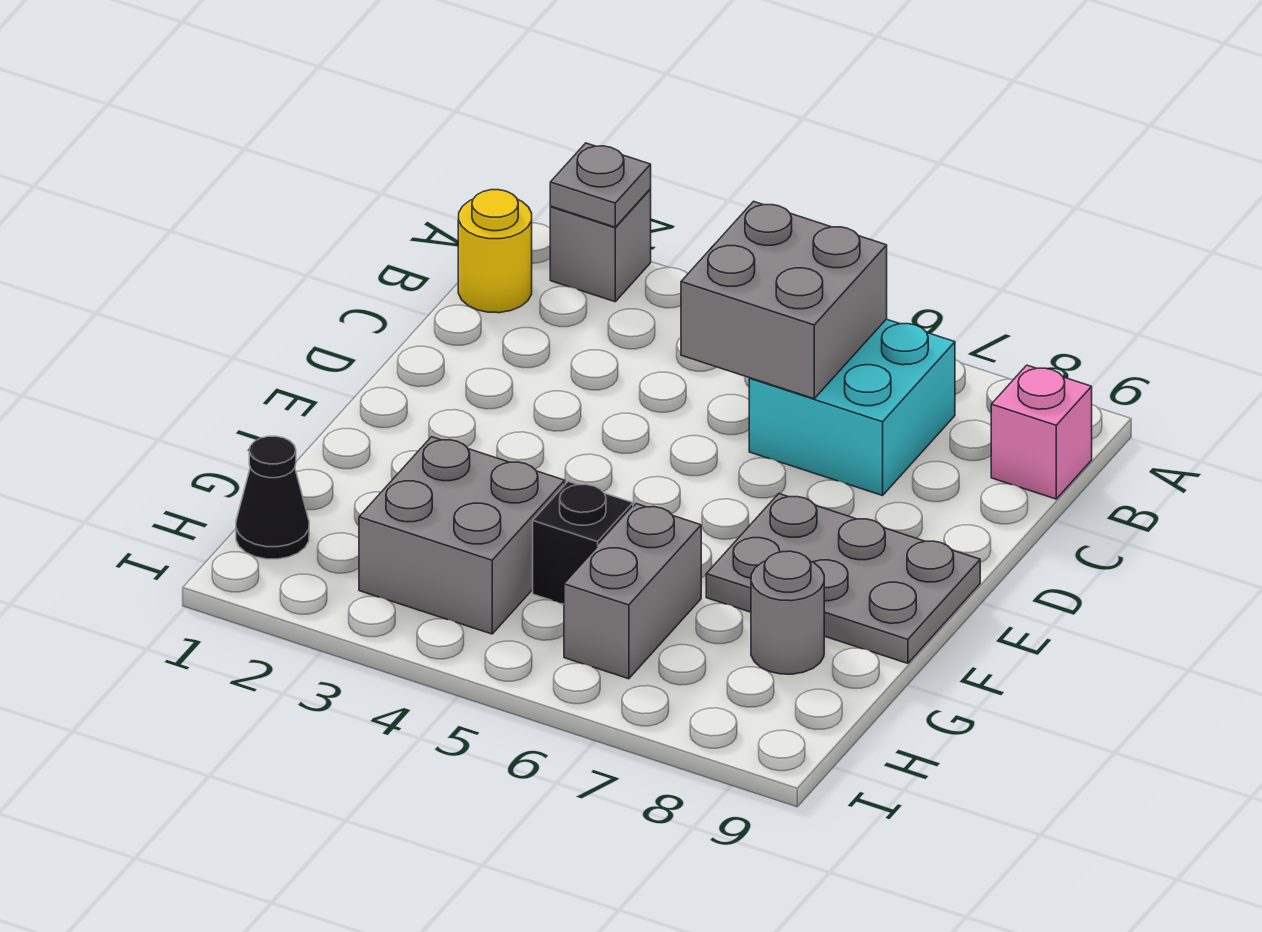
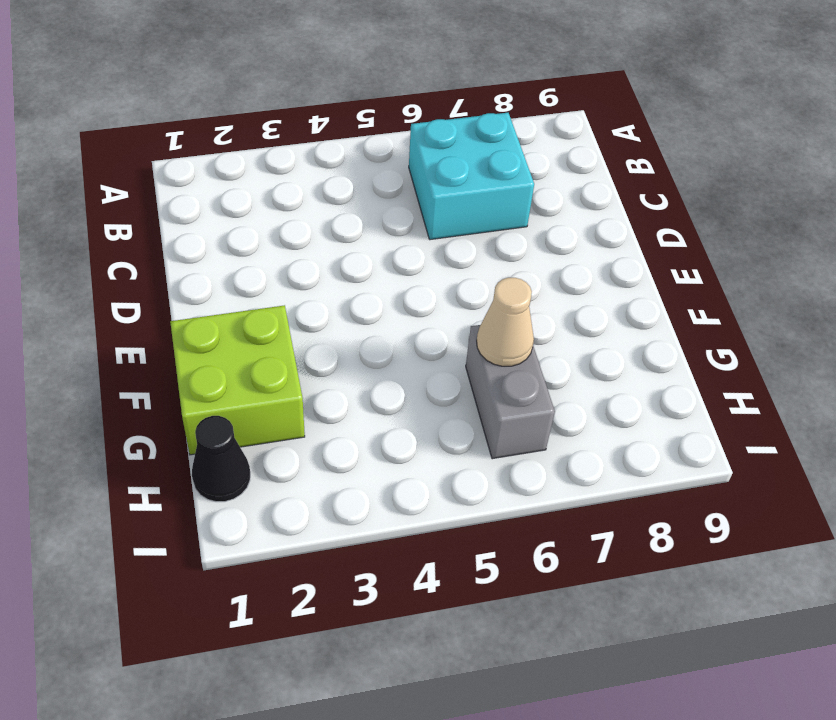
lime brick F1:G2 level 1 -> none
tan cone G6 level 2 -> none
none -> grey brick A2 level 1
none -> yellow round brick B1 level 1
none -> pink brick B9 level 1

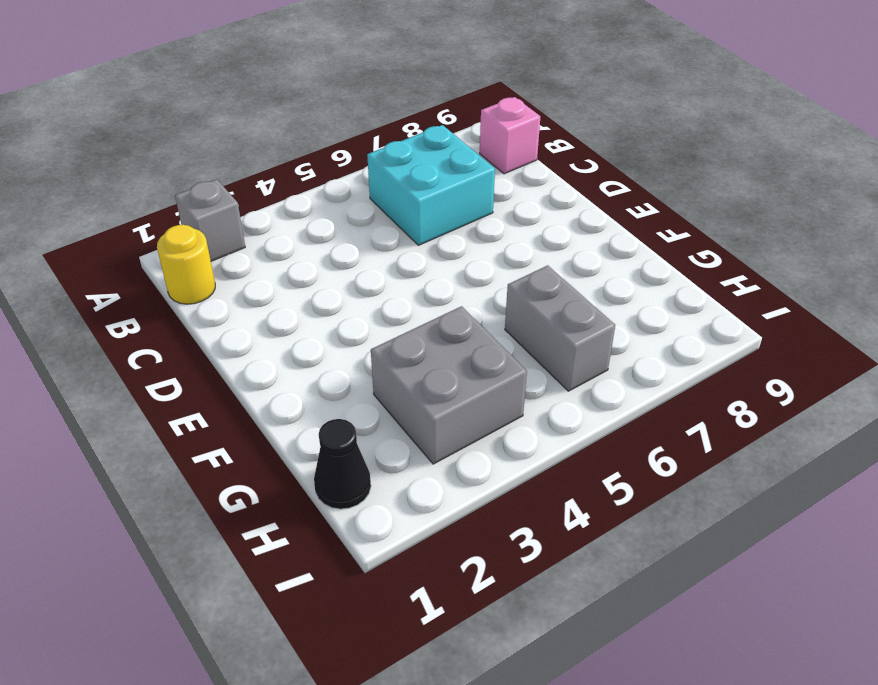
none -> grey plate E7:F9 level 1
none -> black brick G5 level 1
none -> grey round brick G8 level 1

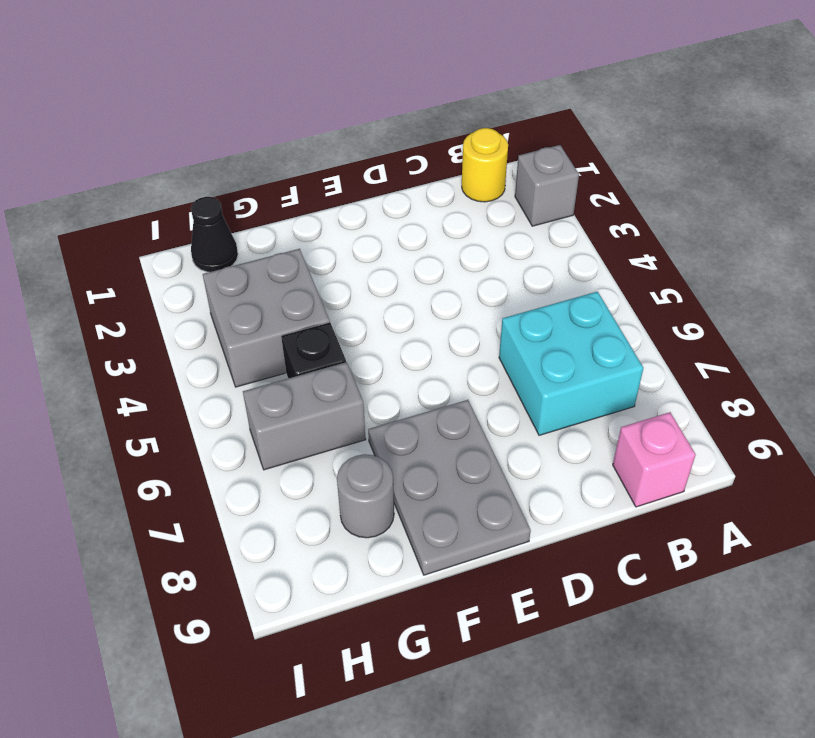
none -> grey plate A2 level 2
none -> grey brick B5:C6 level 2

